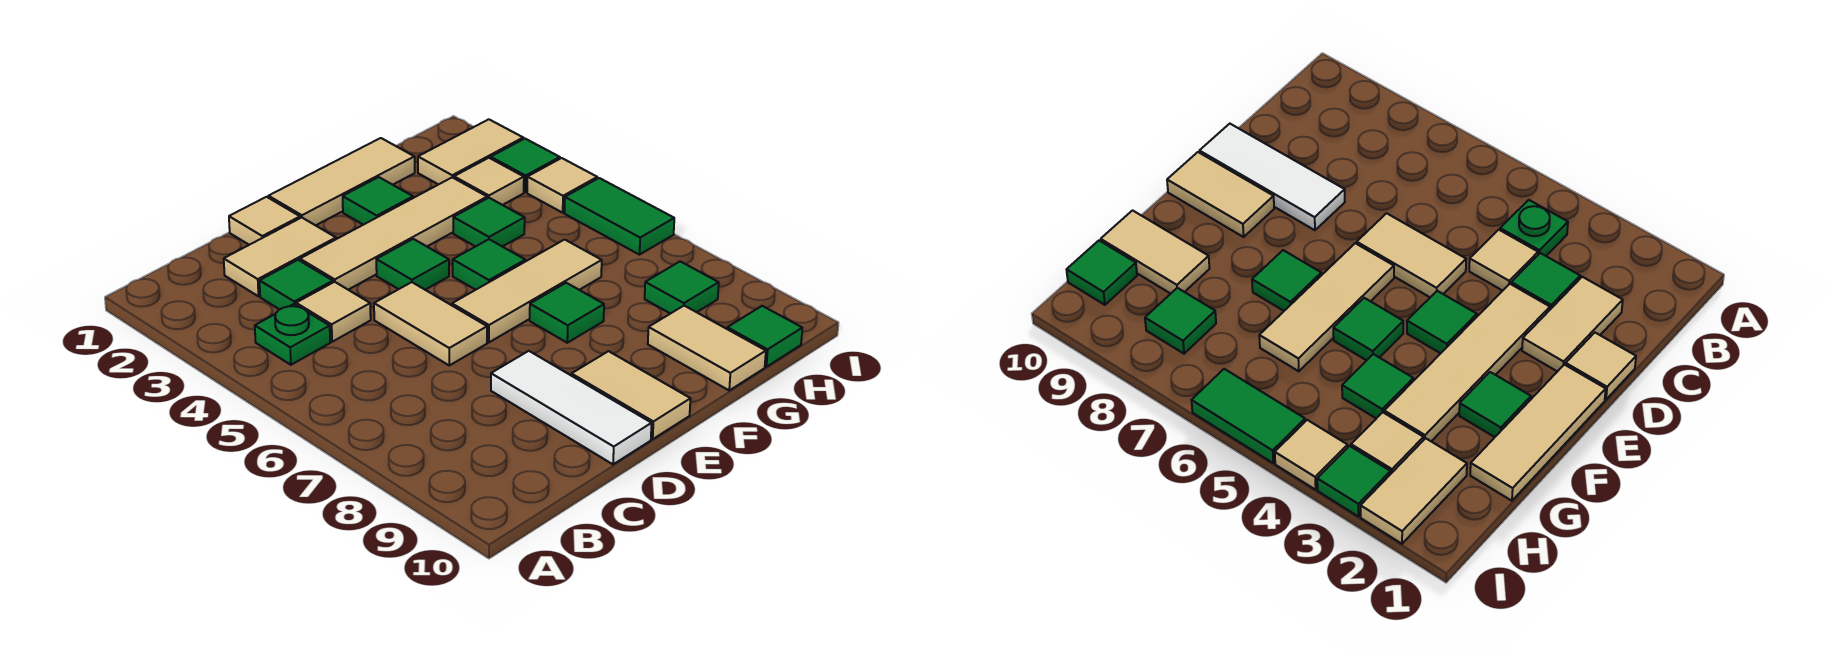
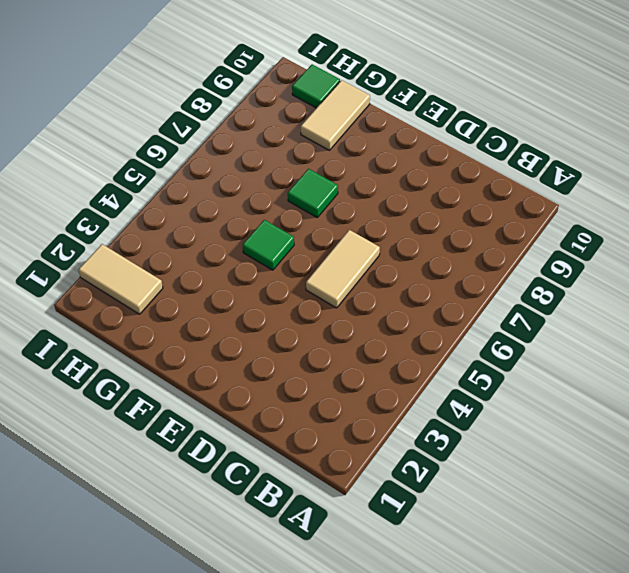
none -> green plate B4 level 1
none -> tan tile C2:D2 level 1
none -> green tile C3 level 1

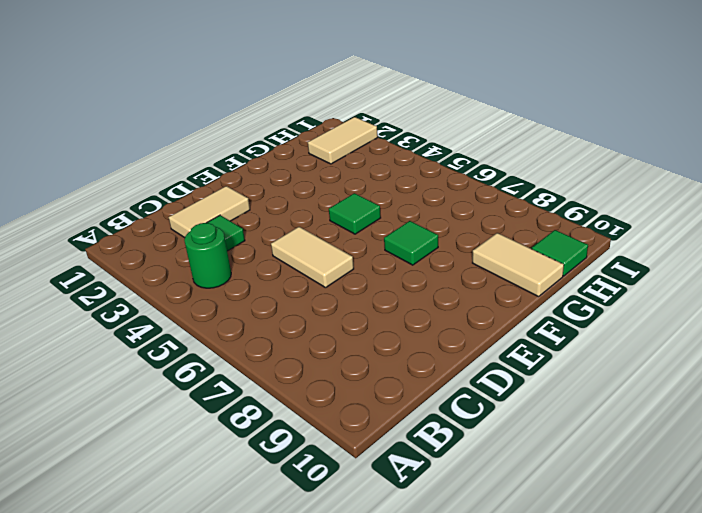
green round brick B4 level 1 -> green plate B4 level 1
none -> tan tile C4 level 1
none -> tan tile D1 level 1
none -> tan tile D3:G3 level 1

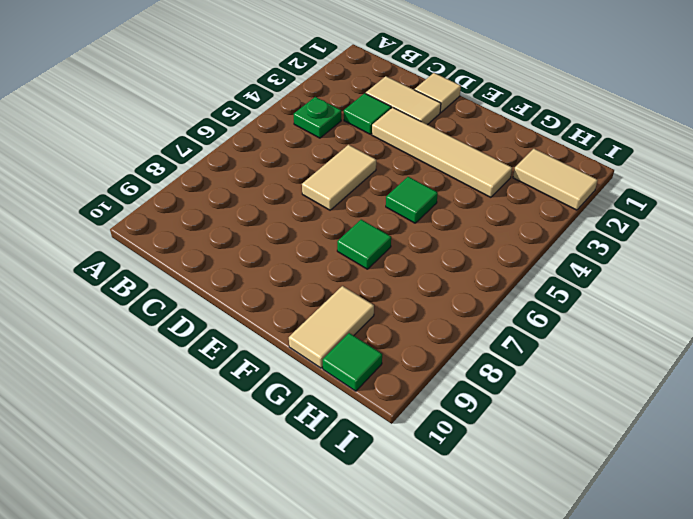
none -> tan tile C4 level 1
none -> white tile D8:D10 level 1
none -> tan tile E1:G1 level 1

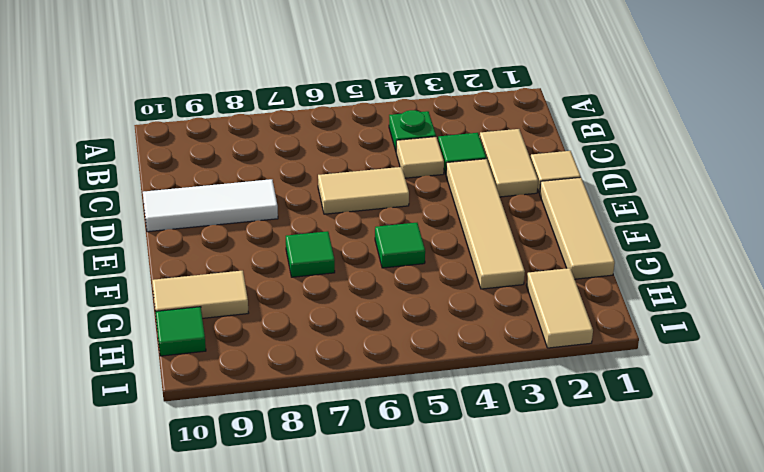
none -> green tile E4 level 1
none -> tan tile E6:G6 level 1
none -> tan tile E9:E10 level 1

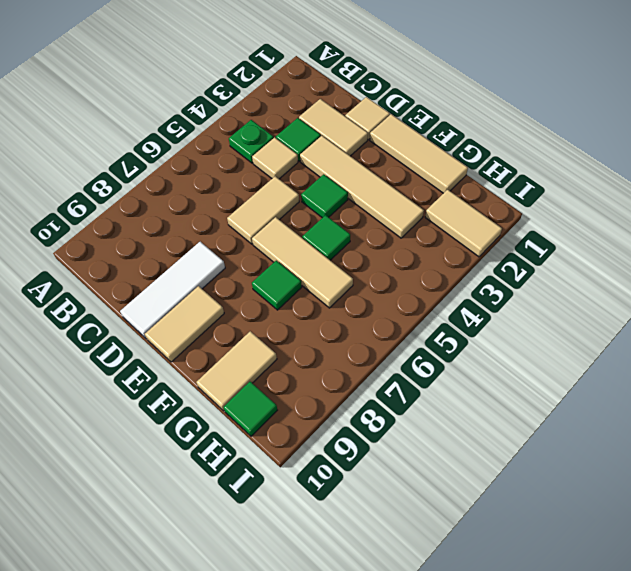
none -> green tile F2 level 1
none -> green tile G4 level 1
none -> tan tile H3 level 1

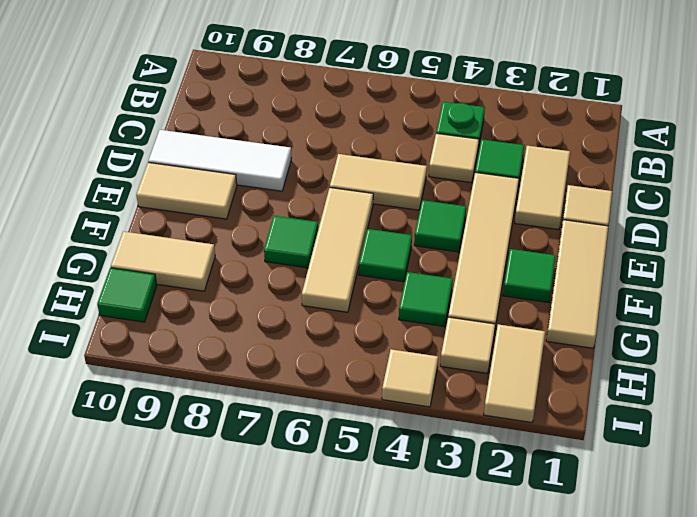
none -> green tile H8 level 1
none -> green tile I3 level 1
none -> green tile I5:I6 level 1

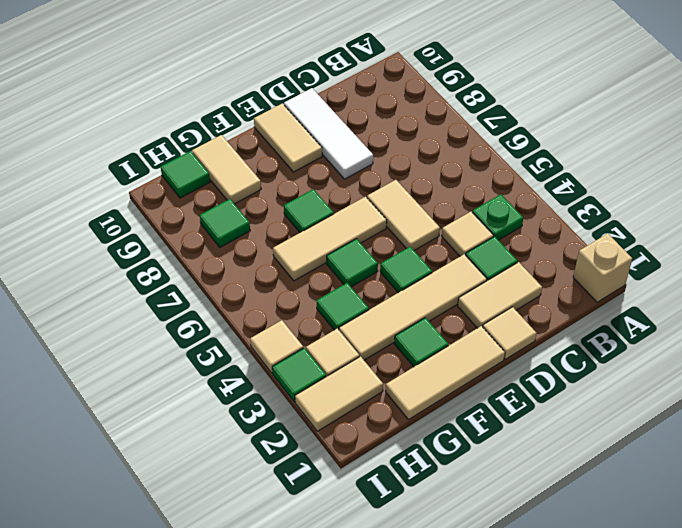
tan brick A1 level 1 -> none
none -> green tile I5:I6 level 1

